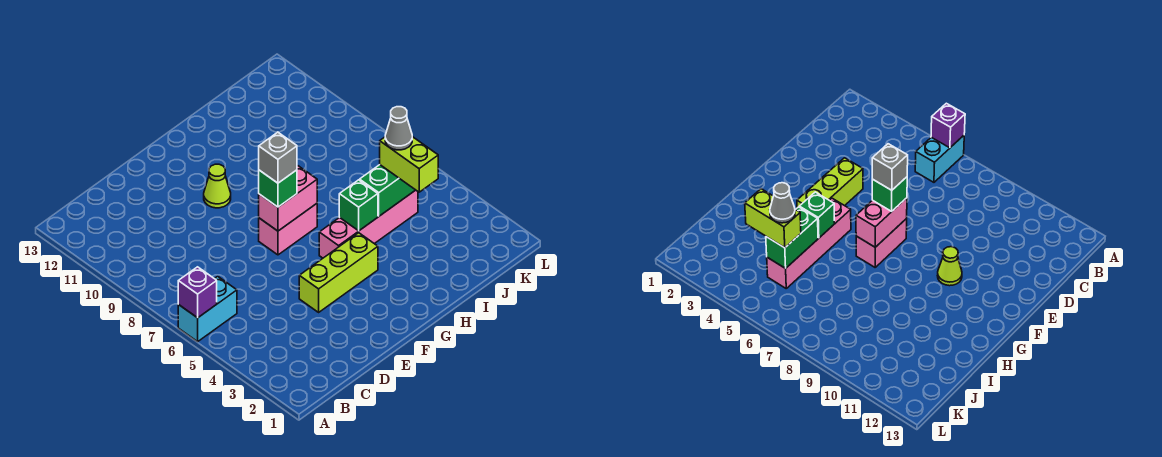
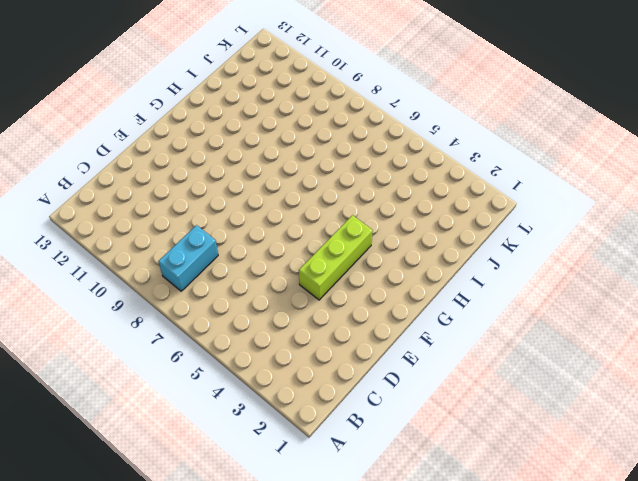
cyan brick B8:C8 level 1 -> cyan brick A6:B6 level 1
none -> pink brick F7:G7 level 1
none -> lime cone F10 level 1
none -> pink brick G5:J5 level 1

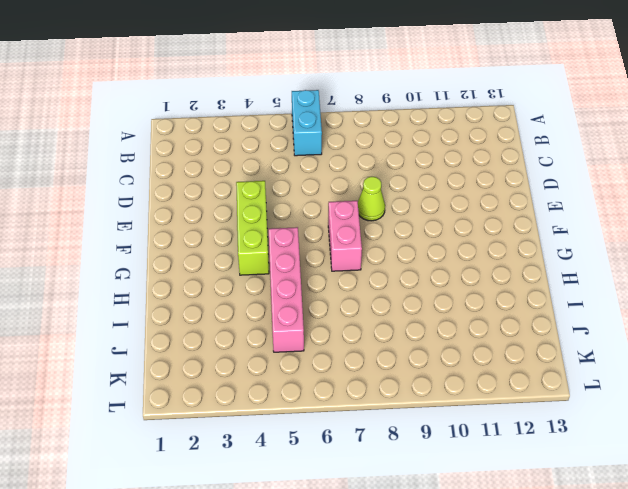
lime cone E8 level 1 -> lime cone F10 level 1
none -> purple brick A6 level 2
none -> pink brick F7:G7 level 2
none -> green brick H5 level 2

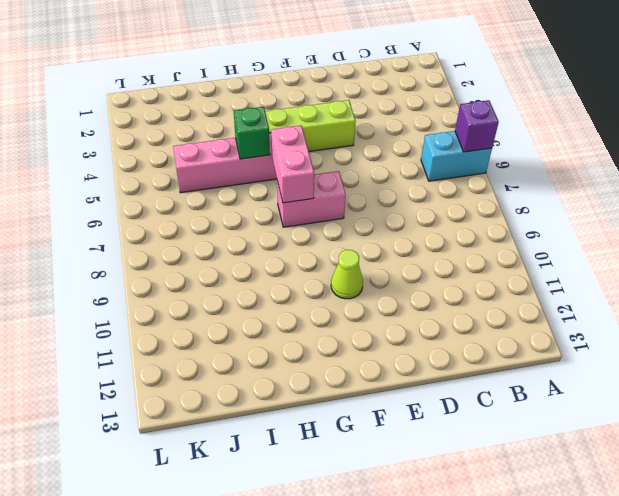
pink brick G6:G7 level 2 -> pink brick F7:G7 level 2
none -> green brick I5:J5 level 2
none -> green brick F7 level 3
none -> lime brick J4:J5 level 3

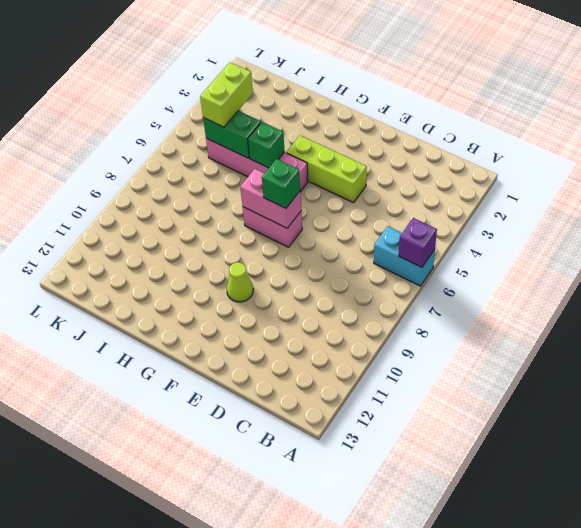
none -> grey brick F7 level 4
none -> grey cone J5 level 4

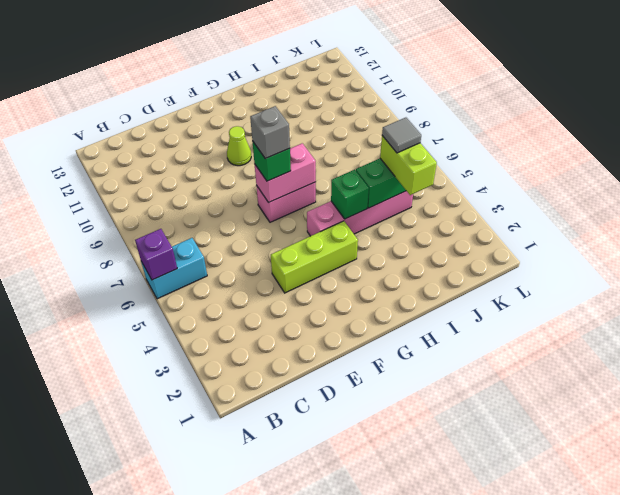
grey tile J5 level 4 -> grey cone J5 level 4

